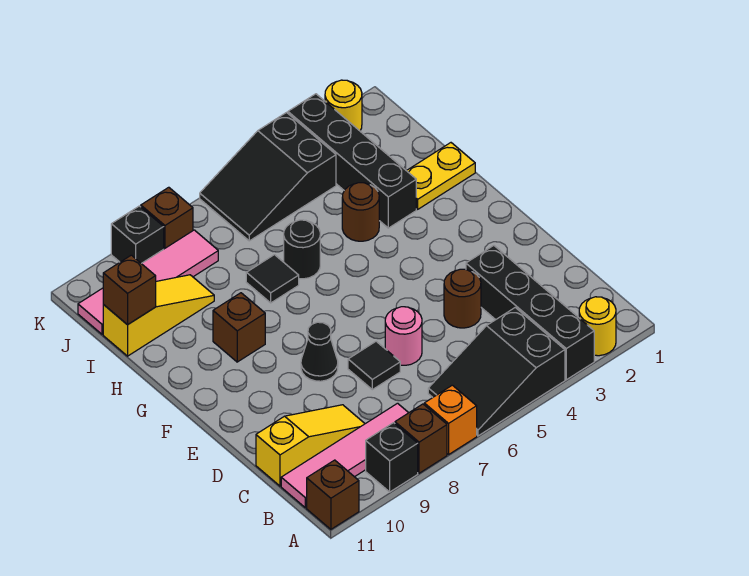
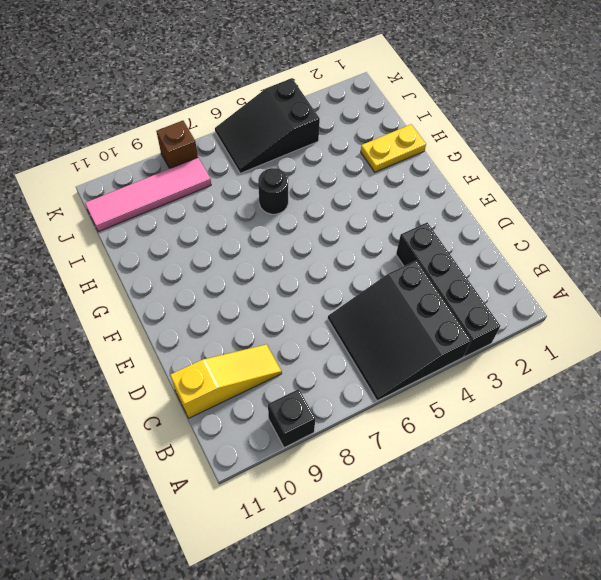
black slope A4:C6 level 1 top 4 -> black slope A4:B6 level 1 top 4
none -> yellow round brick A2 level 1
none -> orange brick A7 level 1
none -> brown brick A8 level 1

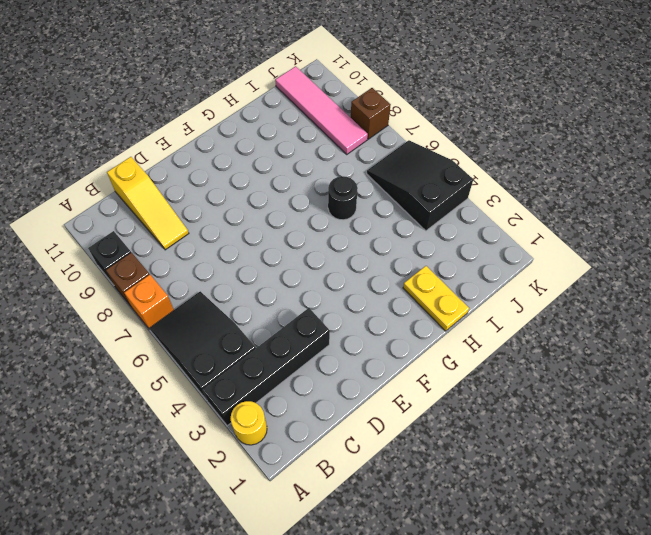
none -> brown brick A11 level 1
none -> pink tile B8:B11 level 1
none -> brown round brick D4 level 1

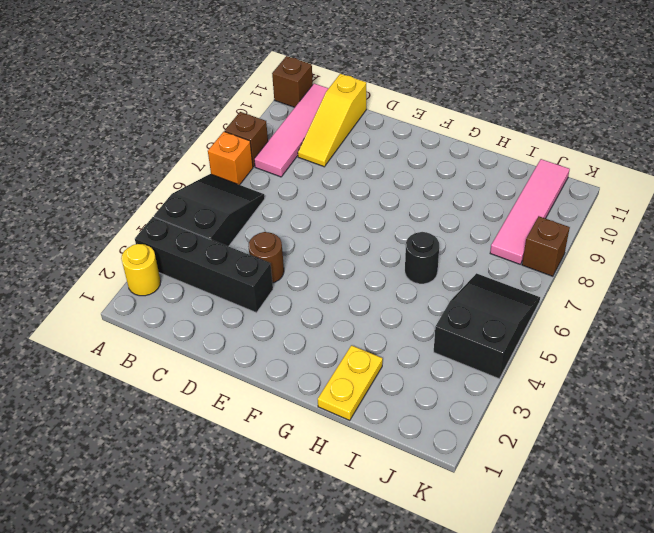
none -> black brick A9 level 1
none -> pink round brick D6 level 1
none -> black tile D7 level 1

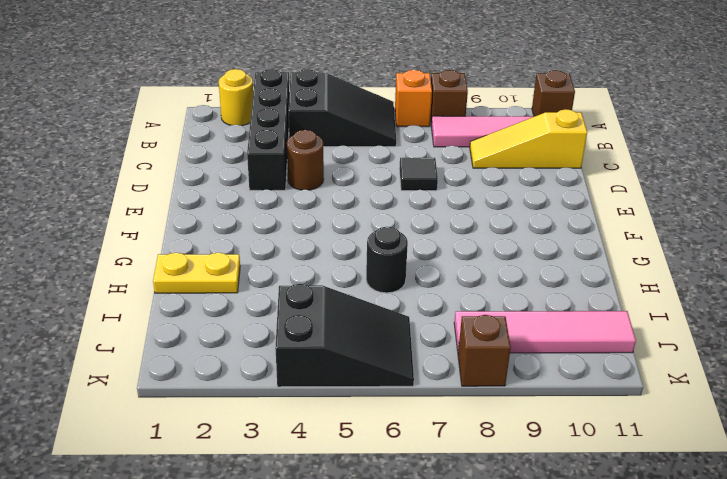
none -> black brick A9 level 1
none -> pink round brick D6 level 1
none -> black cone E8 level 1

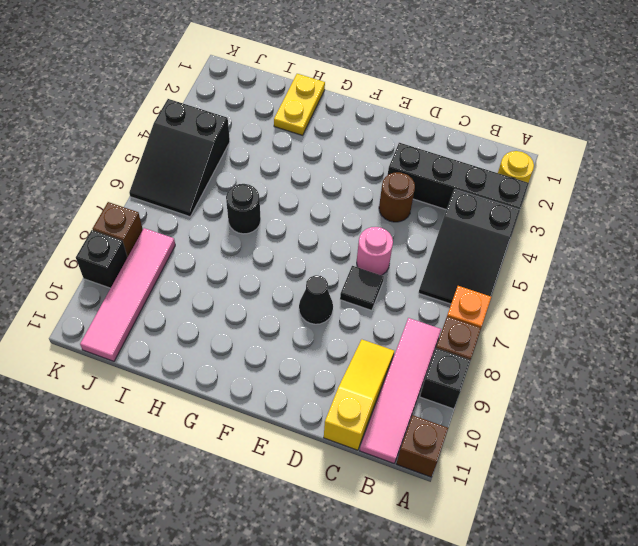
none -> brown brick G9 level 1
none -> black brick H3:K3 level 1
none -> brown round brick H4 level 1

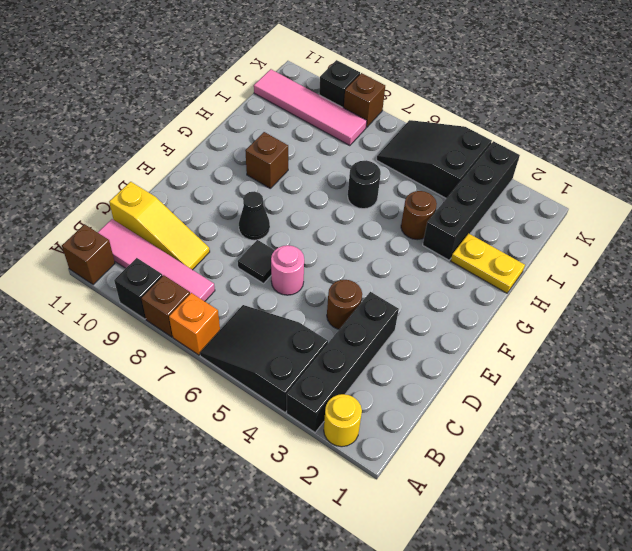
none -> black tile H7 level 1
none -> yellow slope I9:I11 level 1 top 11
none -> yellow round brick K2 level 1

